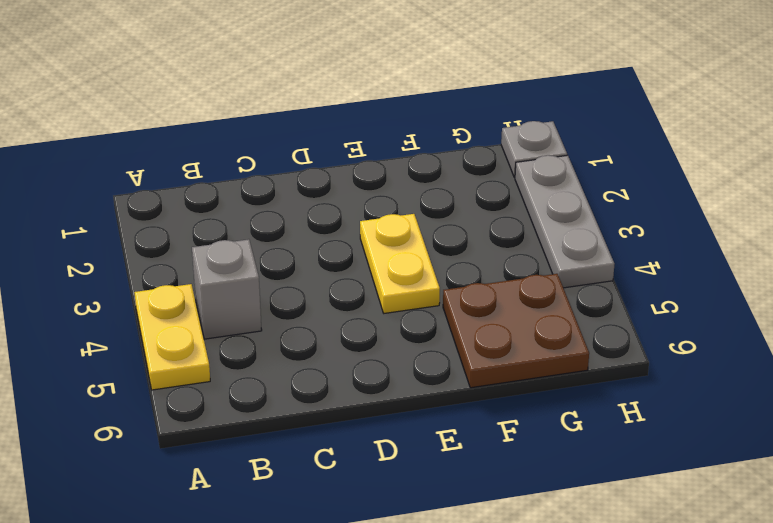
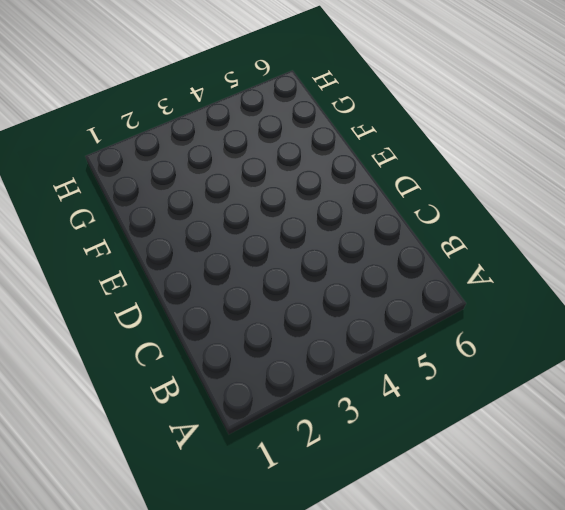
none -> yellow plate A4:A5 level 1
none -> grey brick B4 level 1

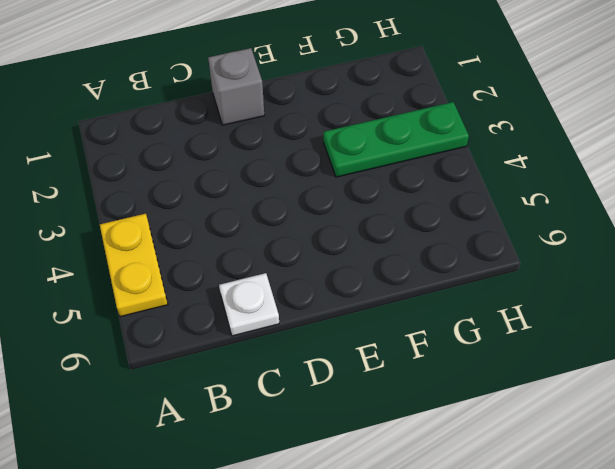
white plate C6 level 1 -> none
grey brick D1 level 1 -> grey brick B4 level 1
green plate F3:H3 level 1 -> grey plate H2:H4 level 1
none -> yellow plate E3:E4 level 1
none -> brown plate F5:G6 level 1

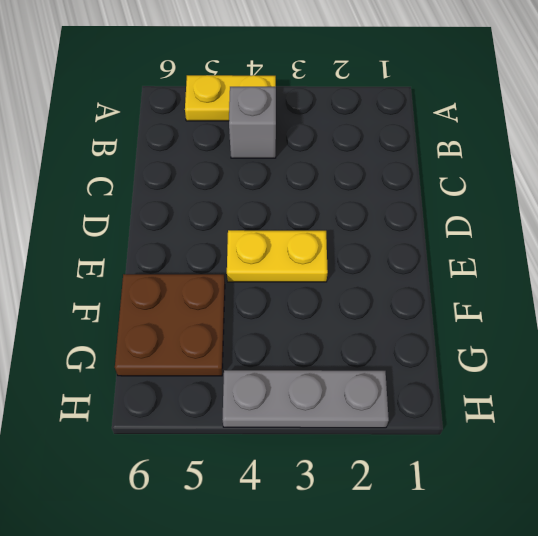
none -> grey plate H1 level 1

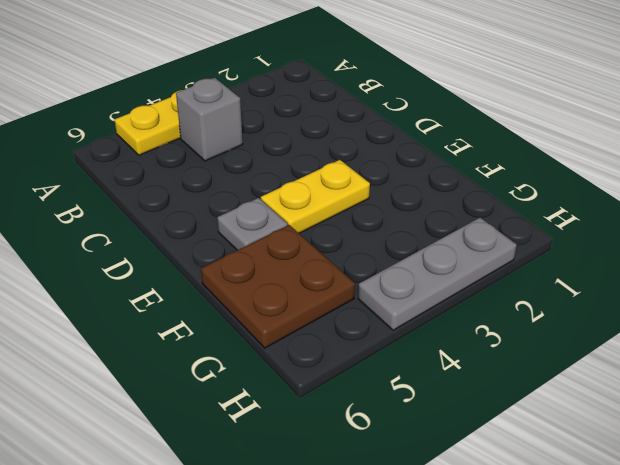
grey plate E5 level 1 -> grey plate H1 level 1

